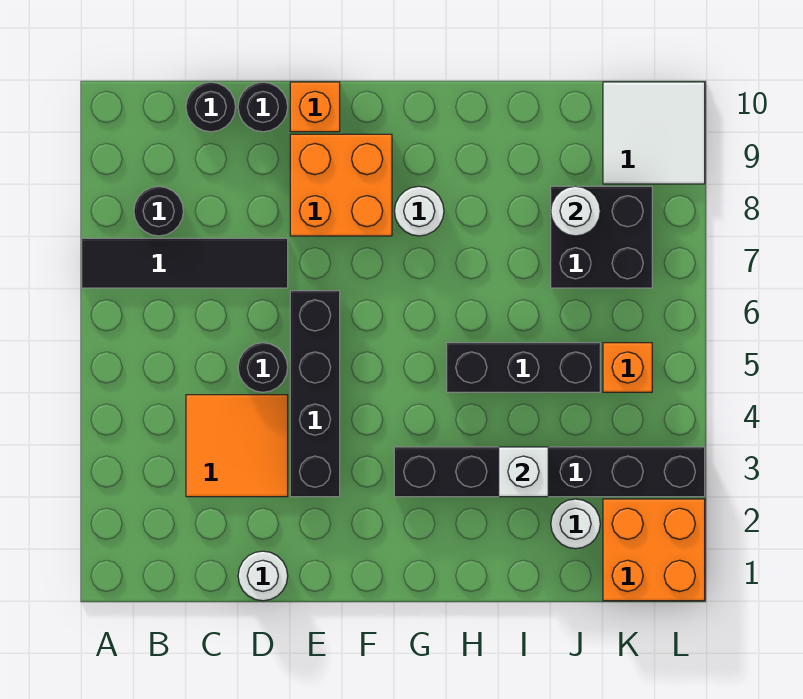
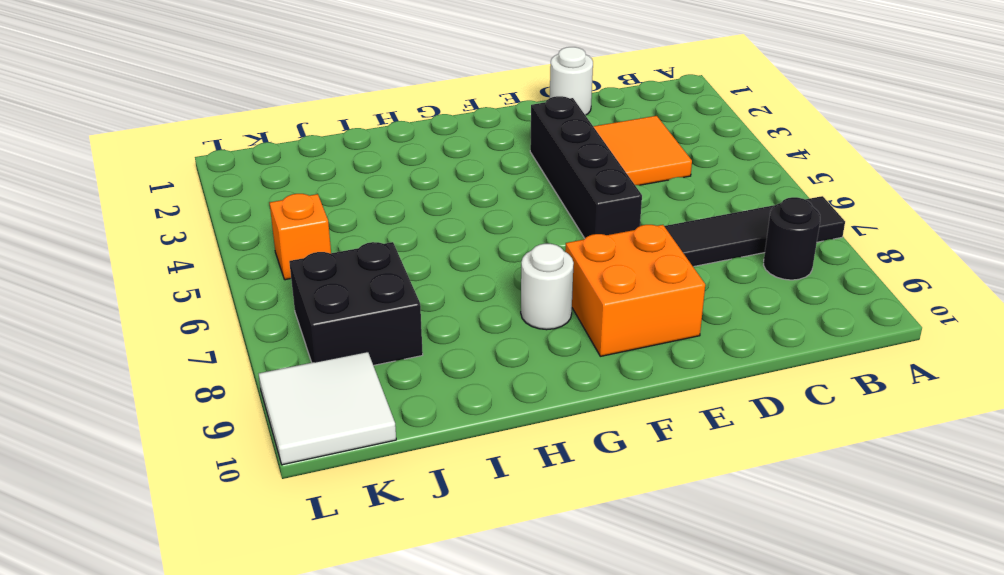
none -> black round brick C10 level 1
none -> black round brick D5 level 1
none -> black round brick D10 level 1

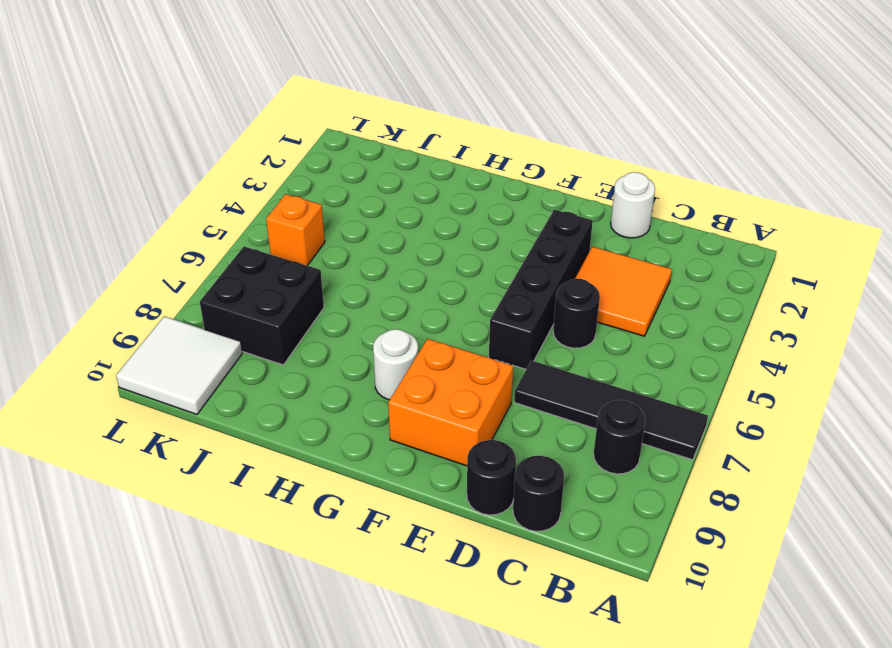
none -> orange brick E10 level 1
none -> black brick G3:L3 level 1
none -> black brick H5:J5 level 1

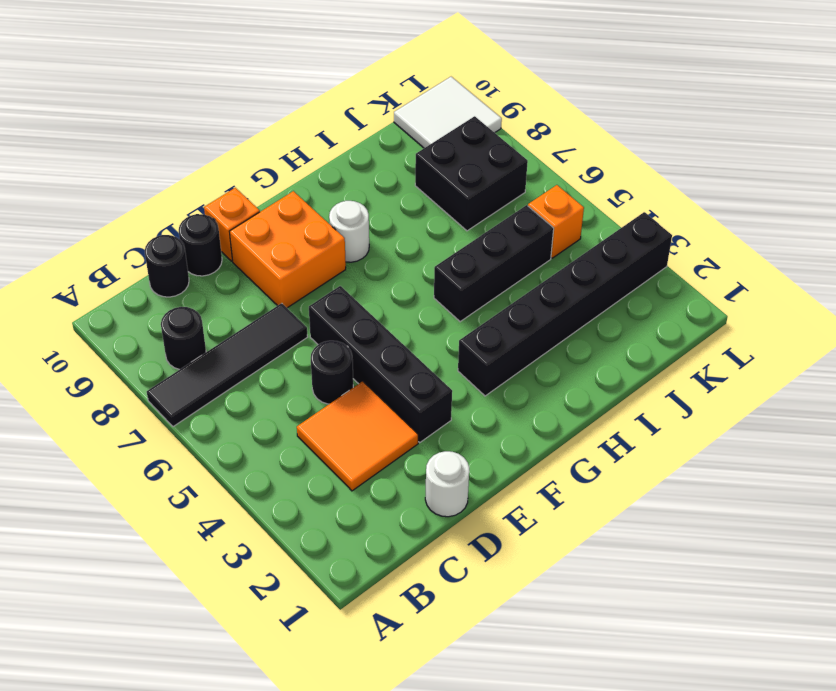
none -> white round brick J2 level 1
none -> orange brick K1:L2 level 1
none -> white brick I3 level 2

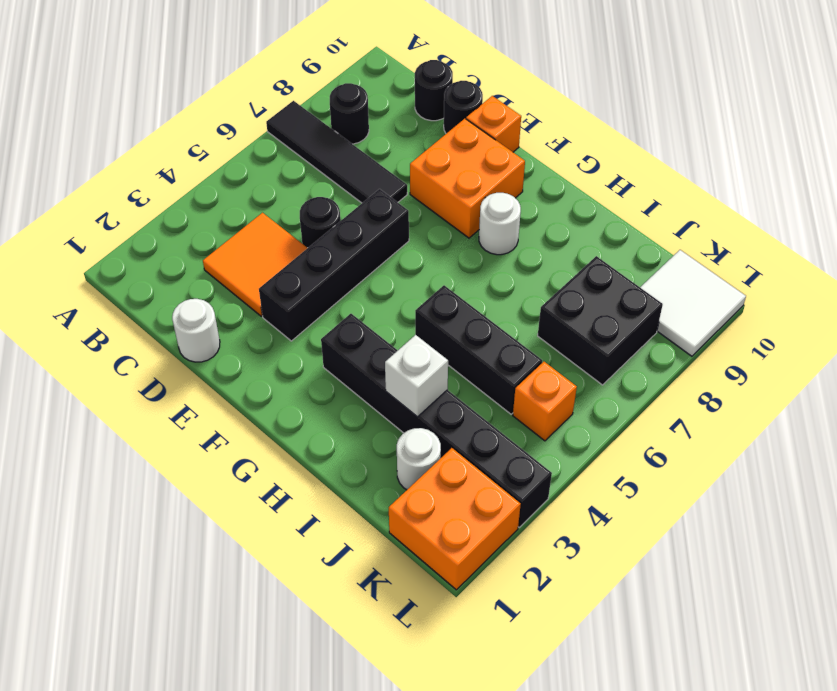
none -> white round brick J8 level 2

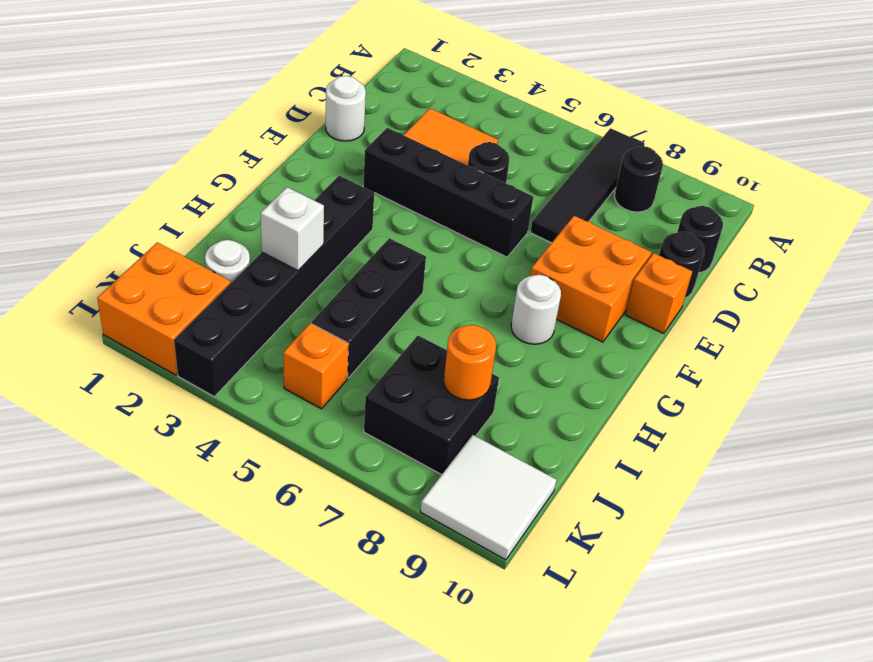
orange round brick J8 level 2 -> white round brick J8 level 2

